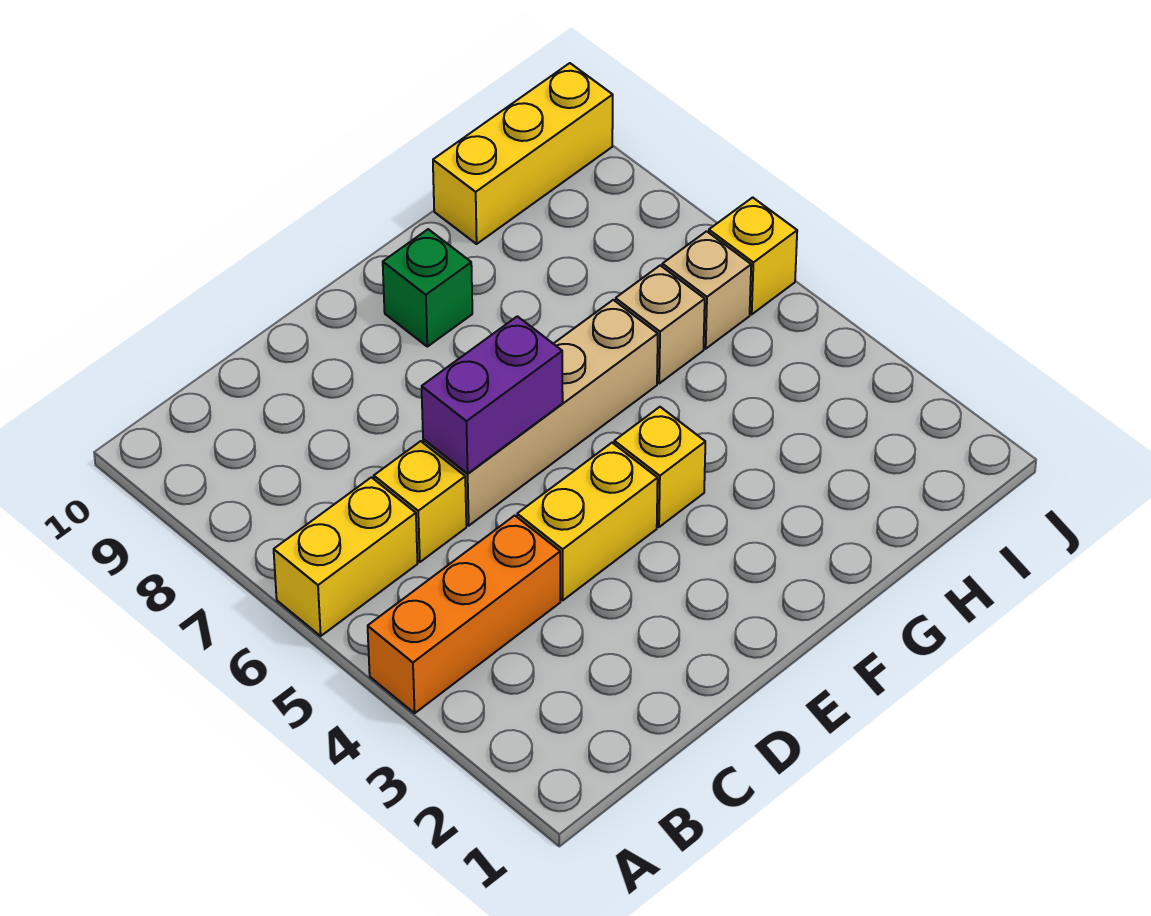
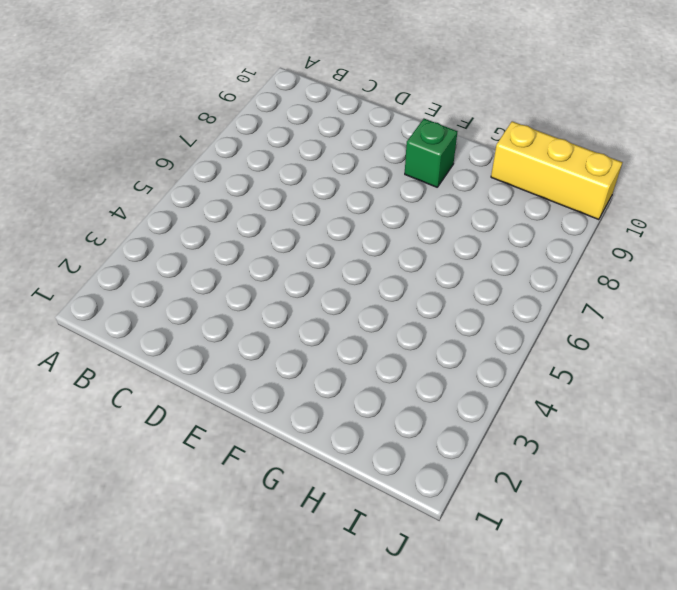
none -> orange brick A4:C4 level 1
none -> yellow brick A6:B6 level 1
none -> yellow brick C6 level 1

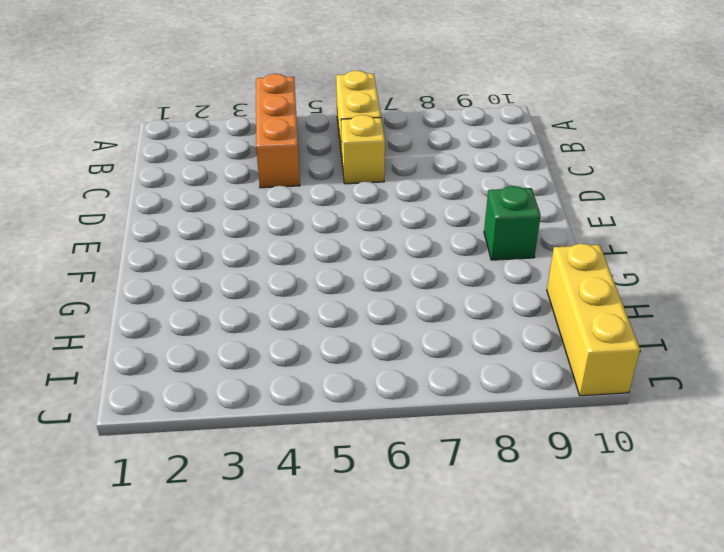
none -> yellow brick D4:E4 level 1
none -> tan brick D6:G6 level 1
none -> yellow brick F4 level 1

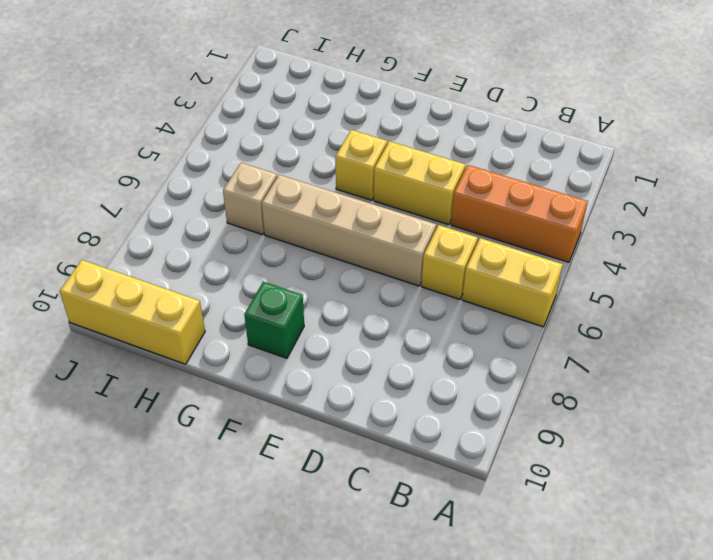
none -> tan brick I6 level 1
none -> yellow brick J6 level 1
none -> purple brick D6:E6 level 2

